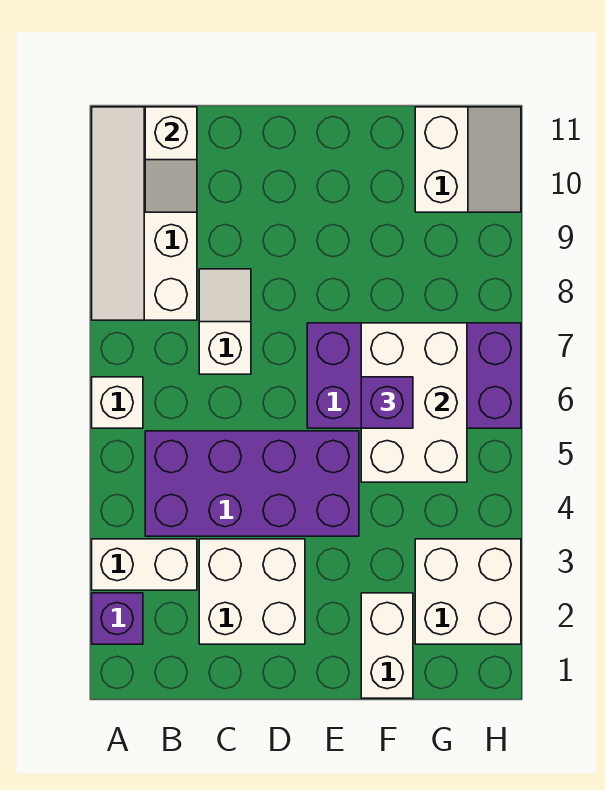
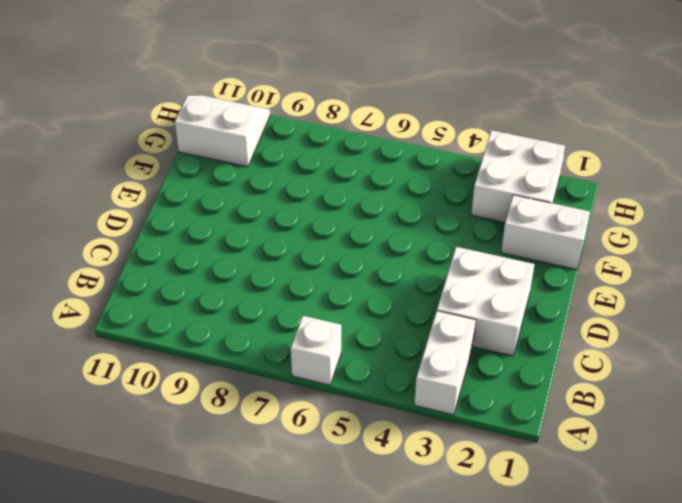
none -> purple brick A2 level 1
none -> white slope A8:B11 level 1 top B
none -> purple brick B4:E5 level 1

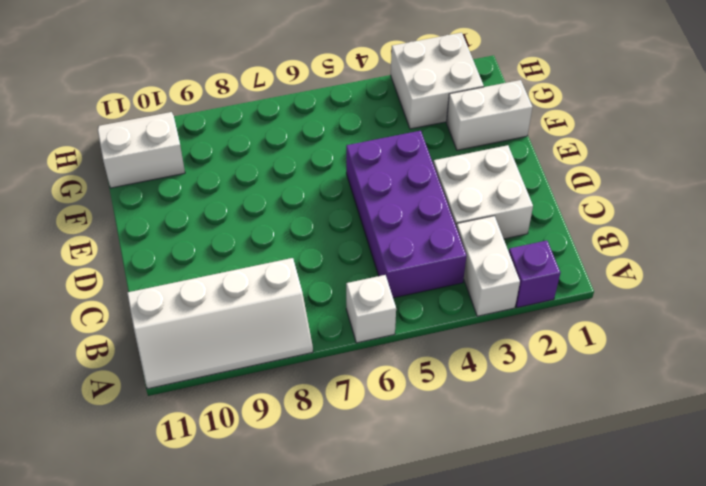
none -> white slope C7:C8 level 1 top 7
none -> purple brick E6:H7 level 1
none -> white slope B10:B11 level 2 top 11

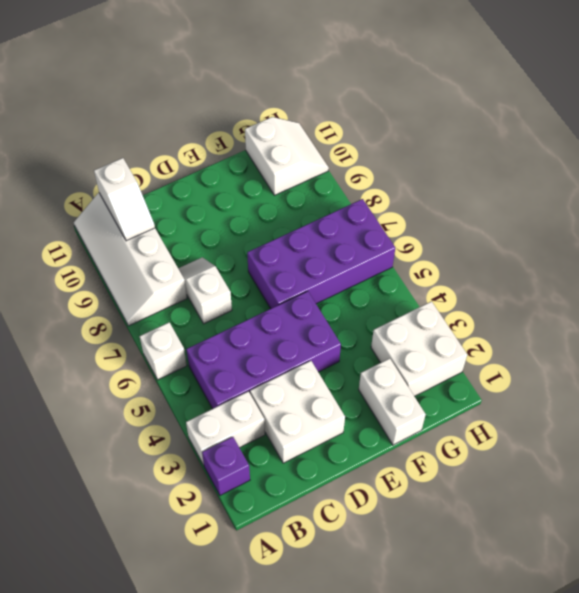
none -> white brick F5:G7 level 2
none -> purple brick F6 level 3

